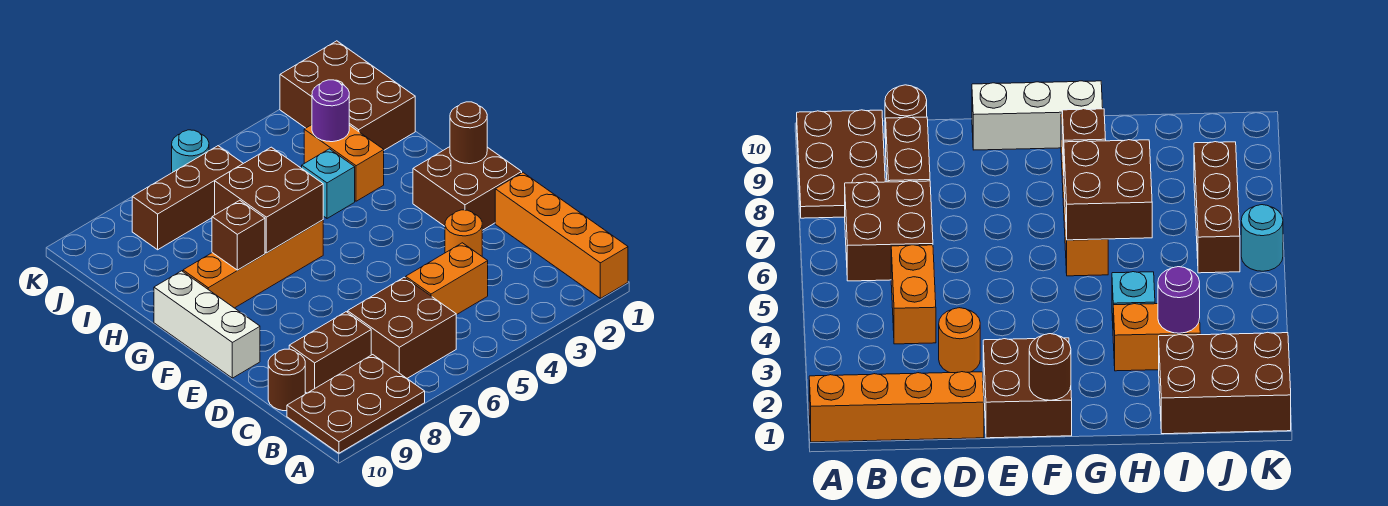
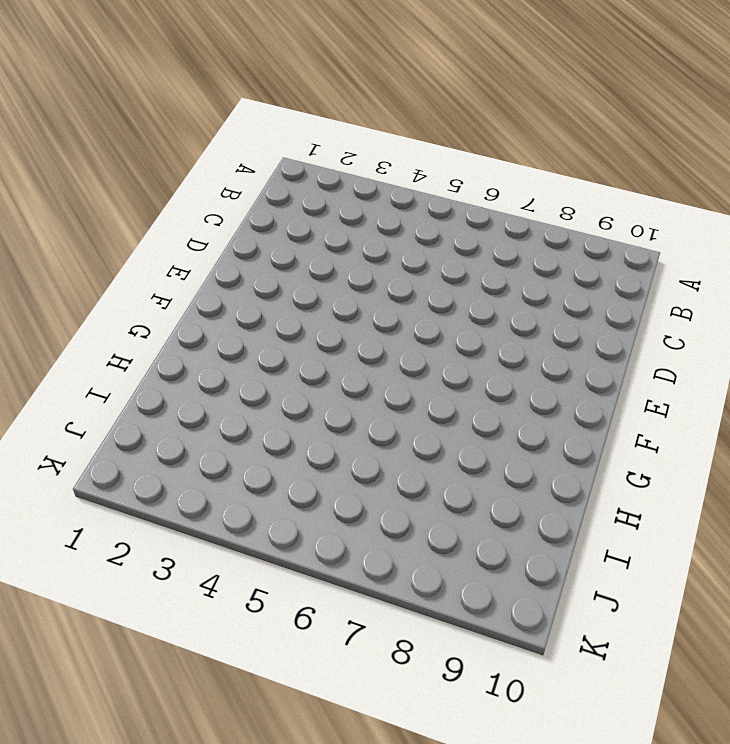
none -> orange brick A1:D1 level 1
none -> brown plate A8:B10 level 1
none -> brown brick B6:C7 level 1

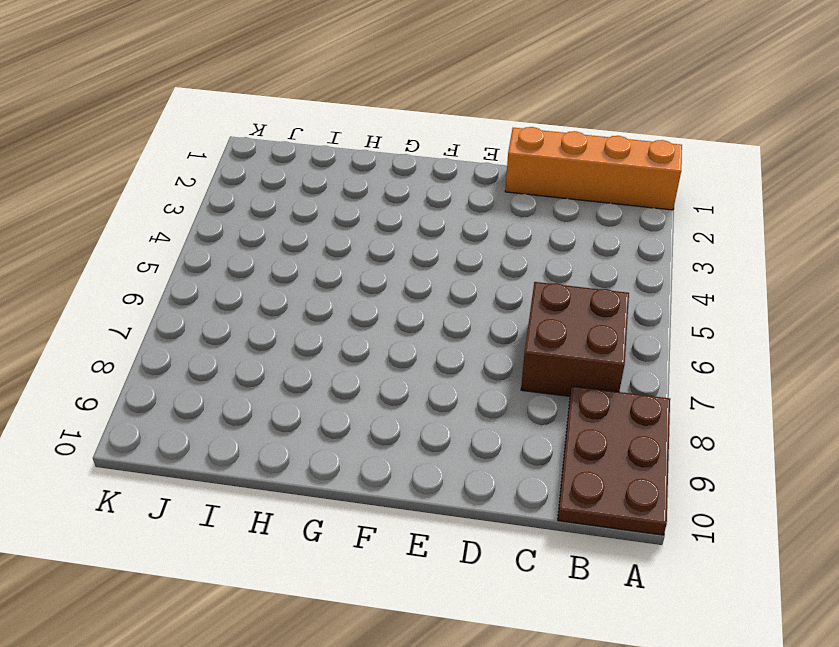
none -> orange brick C4:C5 level 1
none -> brown brick C8:C9 level 1
none -> brown round brick C10 level 1

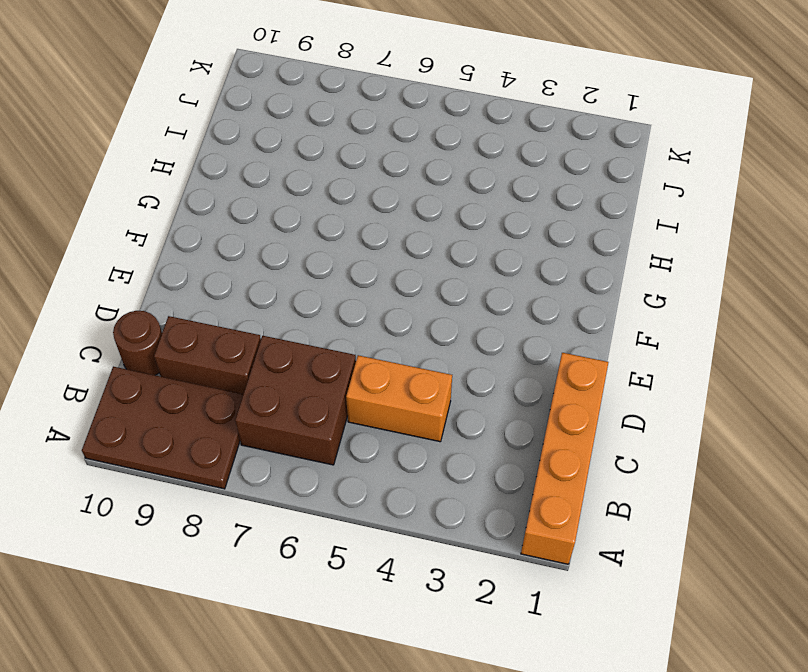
none -> orange round brick D3 level 1
none -> brown brick E1:F2 level 1
none -> white brick E10:G10 level 1

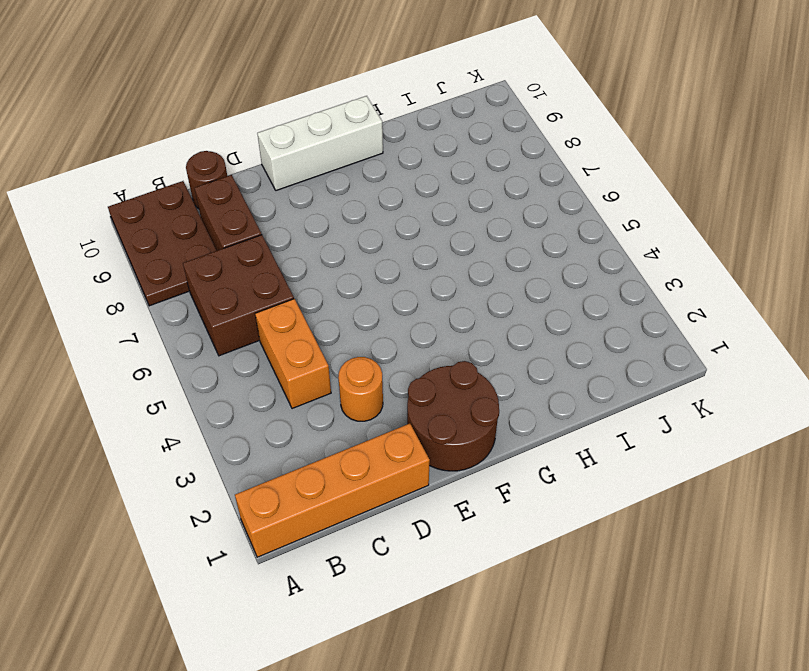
brown round brick E1:F2 level 1 -> brown brick E1:F2 level 1
none -> orange brick G6:G9 level 1
none -> orange brick H3:I3 level 1
none -> cyan brick H4 level 1

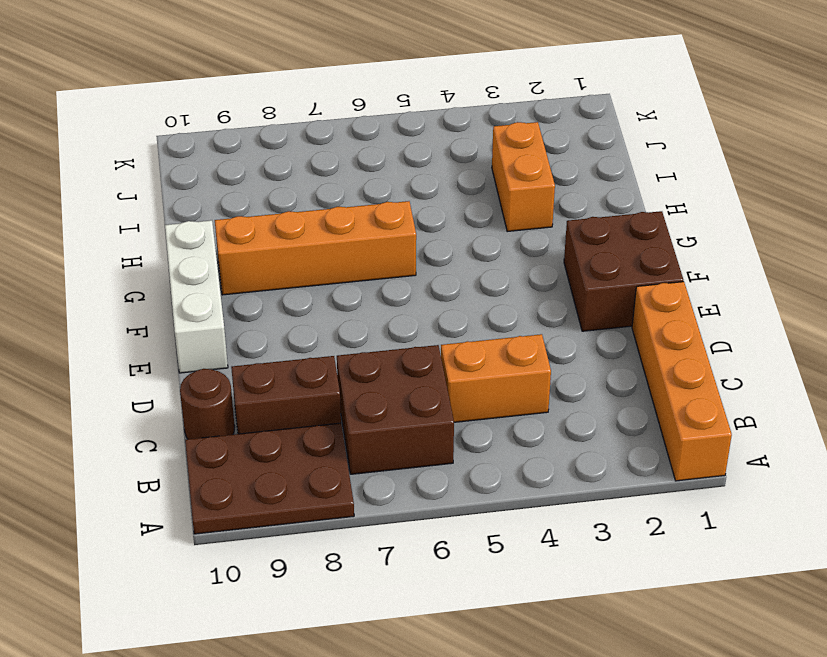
none -> orange round brick D3 level 1
none -> cyan brick H4 level 1
none -> brown brick I1:K2 level 1

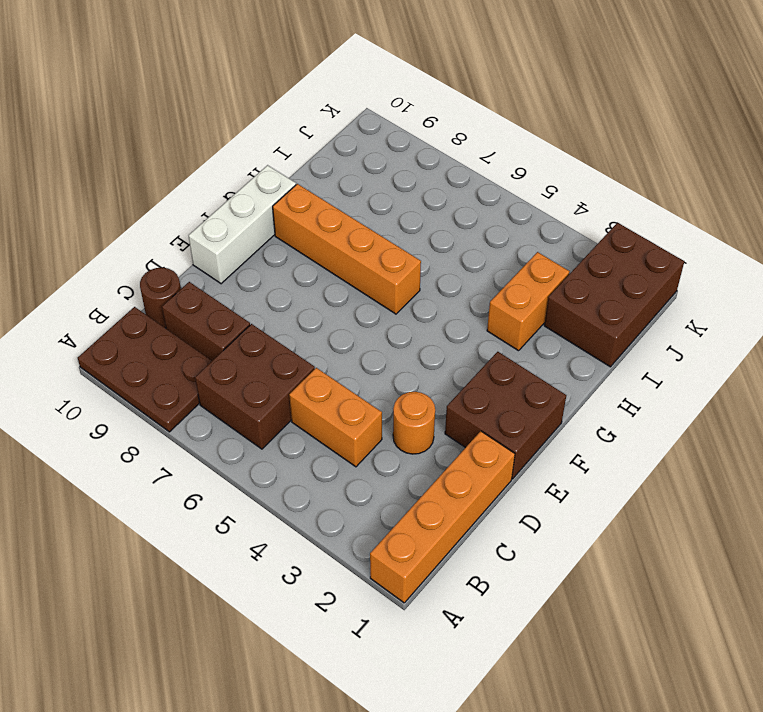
none -> cyan brick H4 level 1
none -> brown brick J6:J8 level 1
none -> cyan round brick K6 level 1

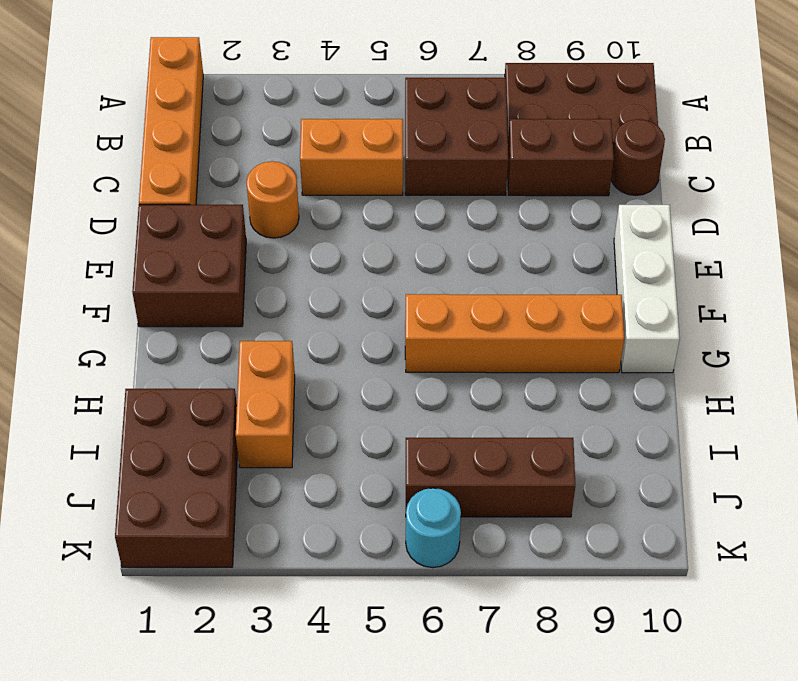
none -> cyan brick H4 level 1
none -> brown round brick F1 level 2
none -> brown brick G6:H7 level 2

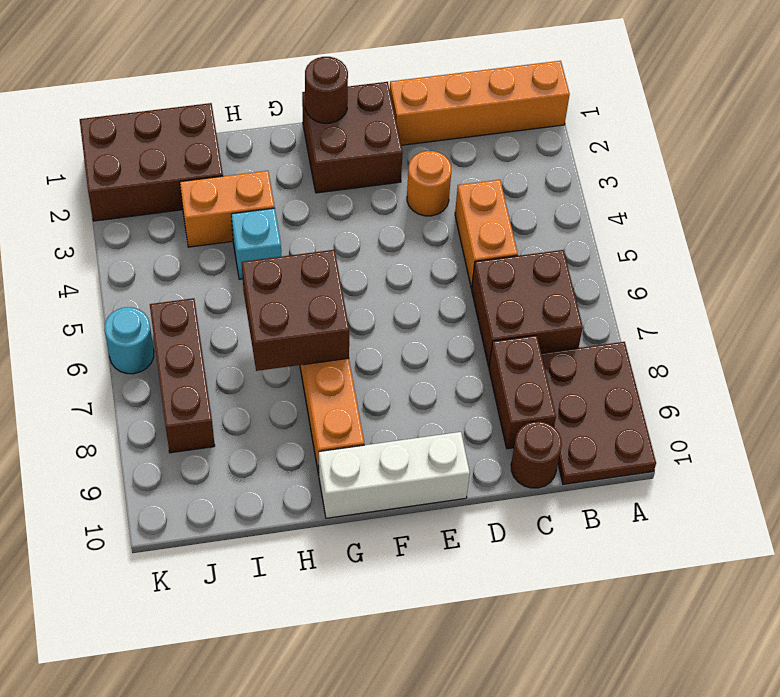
none -> brown brick G8 level 2
none -> purple round brick I3 level 2

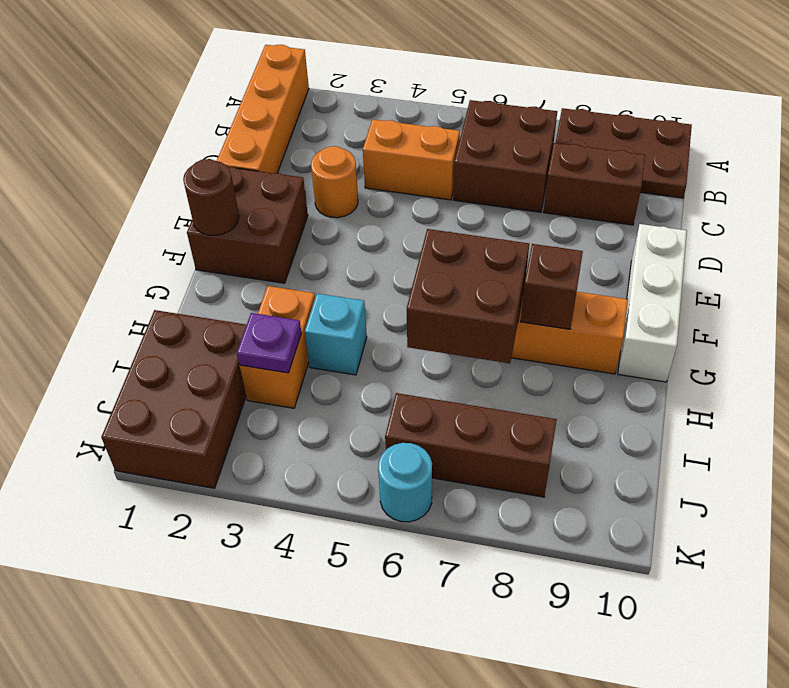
purple plate I3 level 2 -> purple round brick I3 level 2
none -> brown round brick C10 level 1

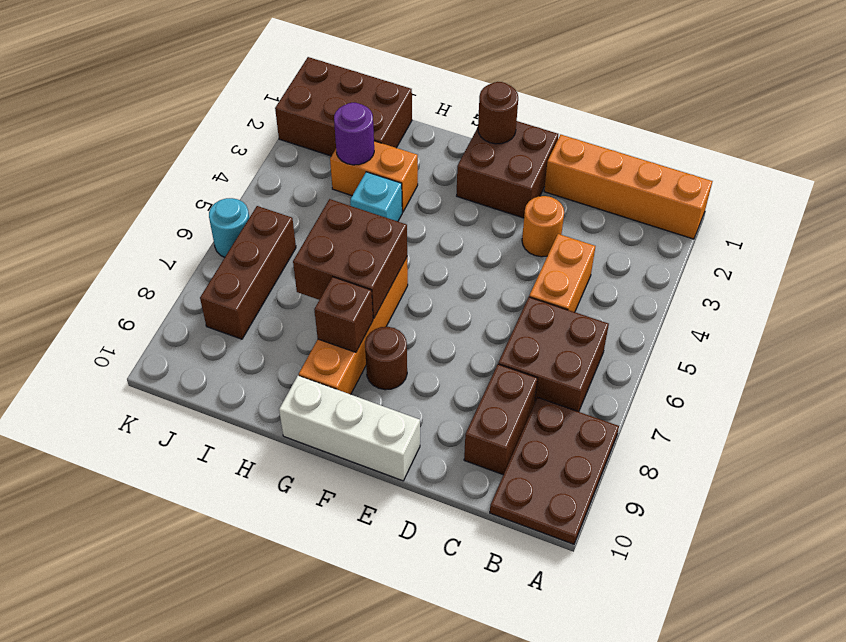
brown round brick F8 level 1 -> brown round brick C10 level 1

